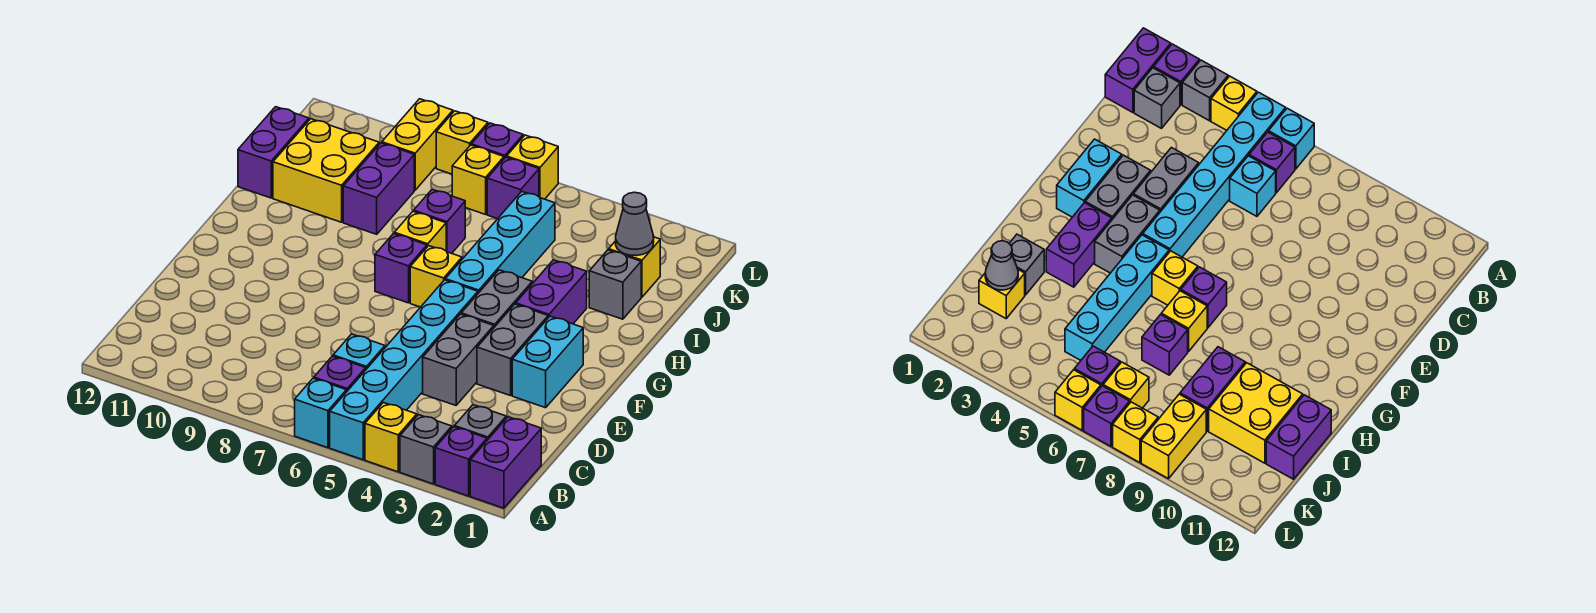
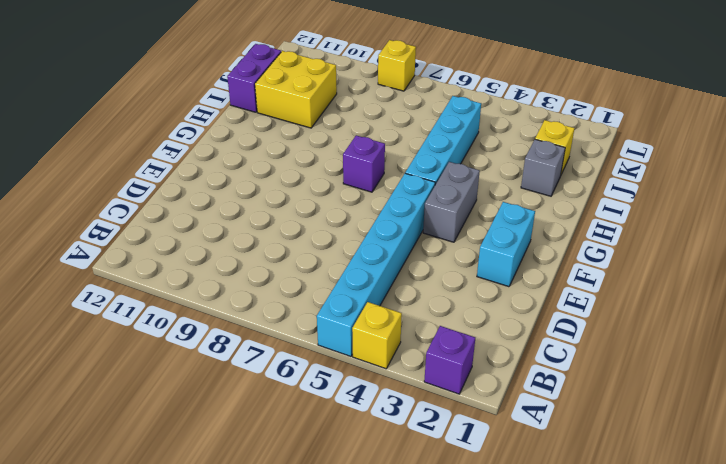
none -> purple brick A1:B1 level 1
none -> grey brick A3 level 1
none -> cyan brick A6 level 1
none -> grey brick B2 level 1

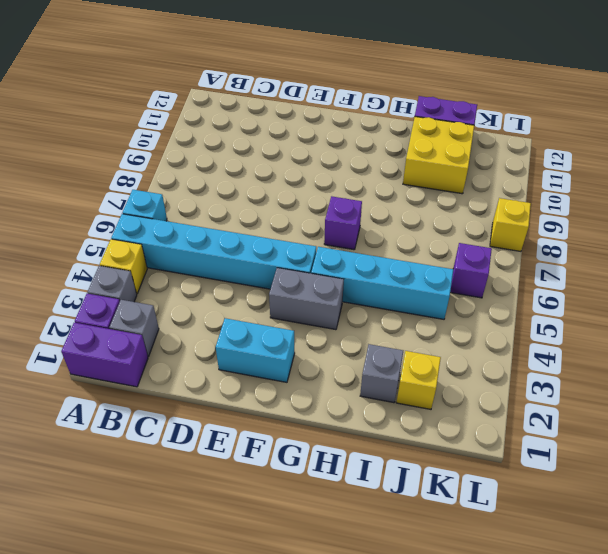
none -> purple brick B6 level 1
none -> cyan brick C6 level 1
none -> grey brick D4:E4 level 1
none -> grey brick E3:F3 level 1

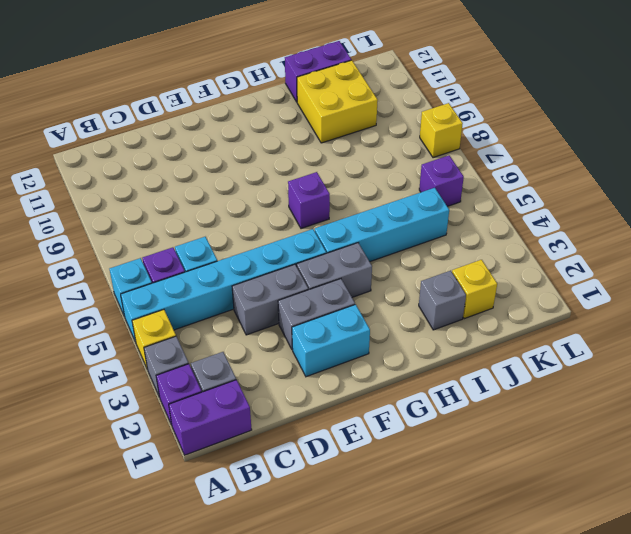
none -> purple brick G3:H3 level 1
none -> yellow brick G6 level 1
none -> yellow brick H7 level 1
none -> purple brick I7 level 1

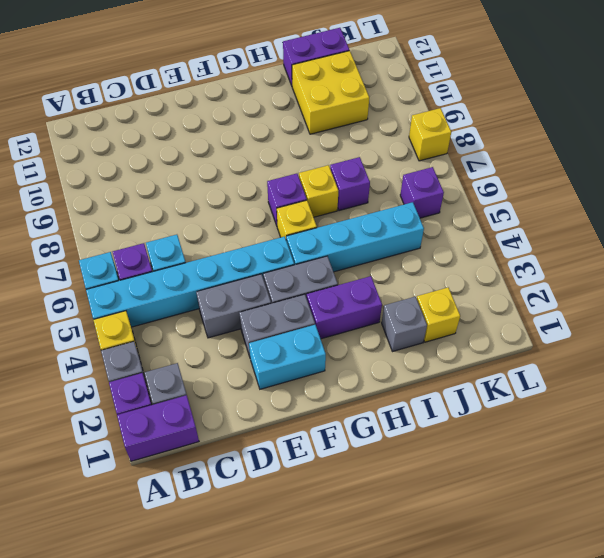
none -> purple brick I9:J9 level 1
none -> yellow brick K7 level 1
none -> yellow brick K9:L9 level 1
none -> yellow brick L6 level 1

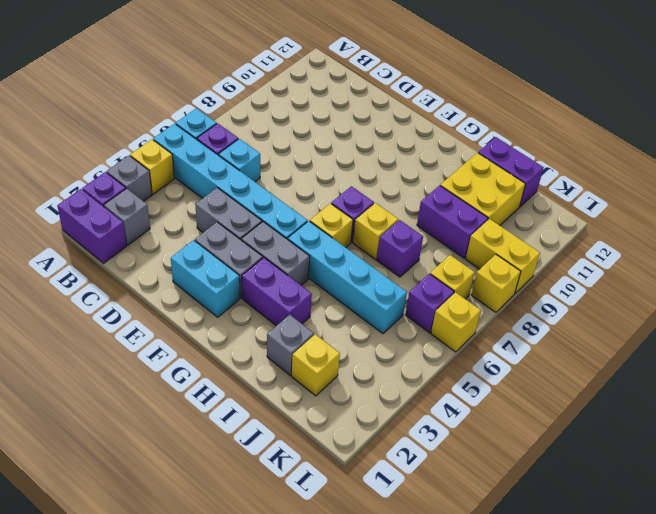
none -> purple brick L7 level 1
none -> grey cone J2 level 2

